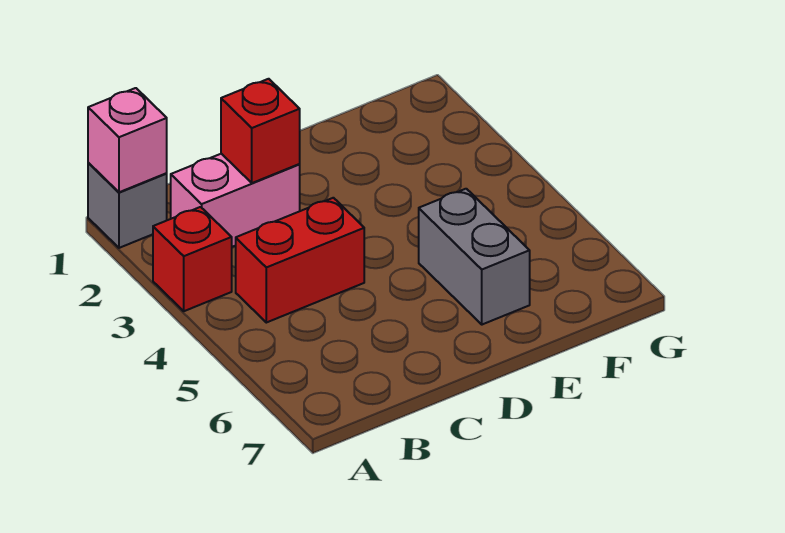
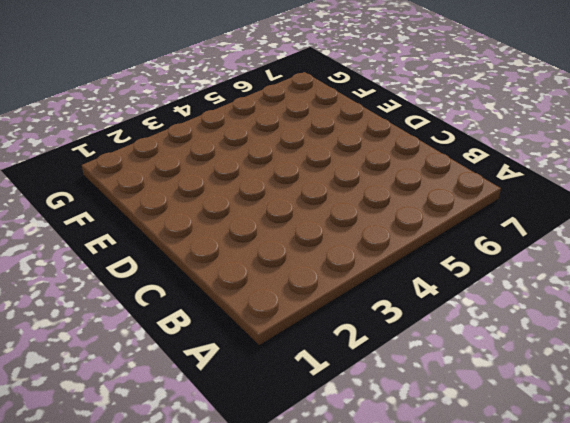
none -> grey brick A1 level 1
none -> red brick A3 level 1

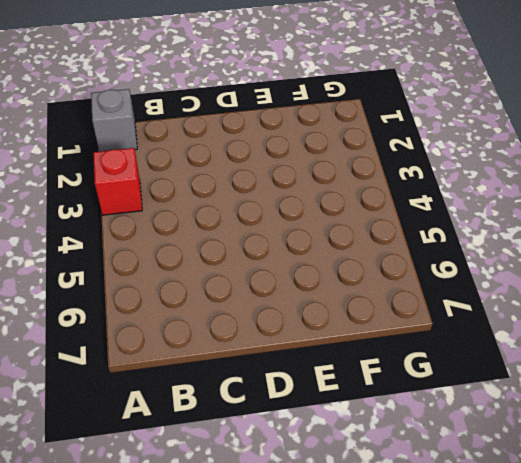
none -> pink brick B2:C2 level 1
none -> red brick B4:C4 level 1

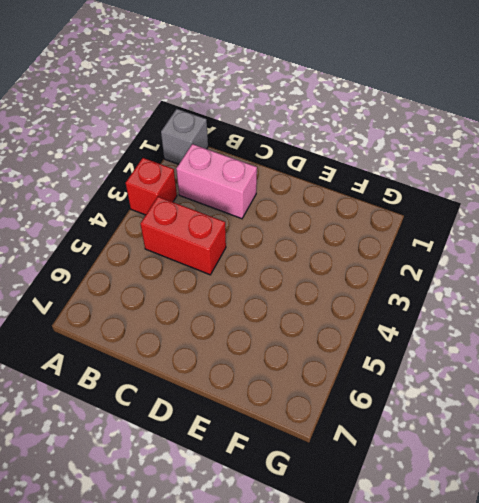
none -> grey brick E5:E6 level 1
none -> pink brick A1 level 2

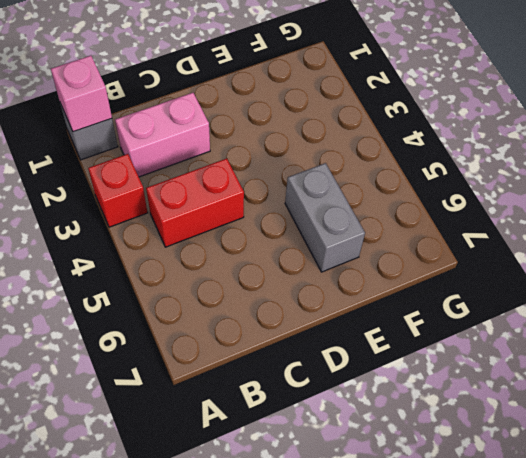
none -> red brick C2 level 2

